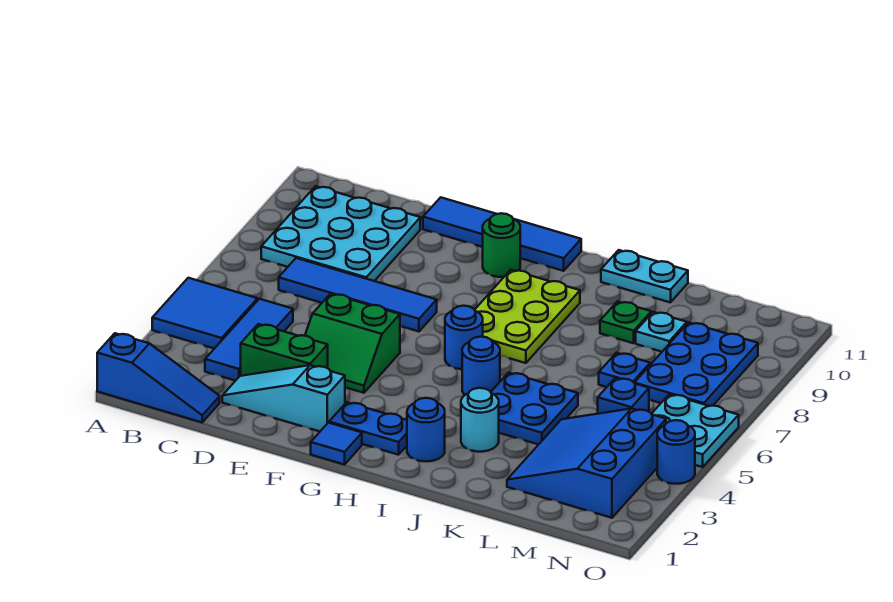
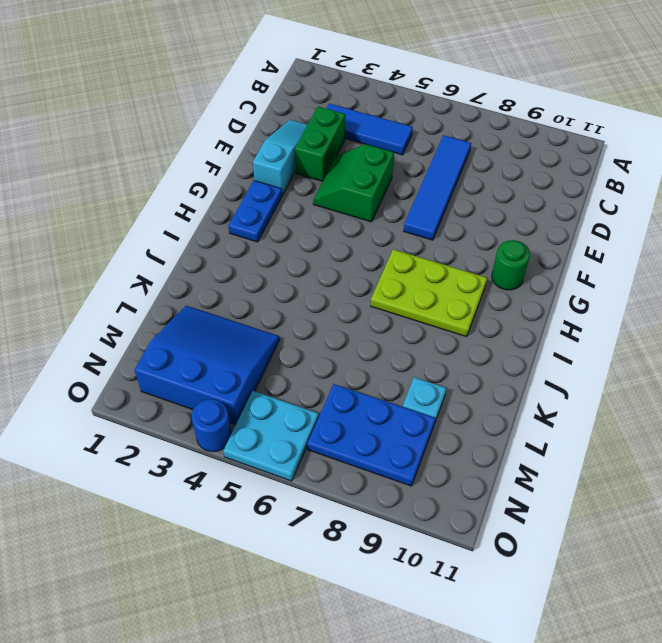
none -> blue slope A1:C1 level 1 top A
none -> blue tile A4:B5 level 1
none -> cyan plate B8:D10 level 1

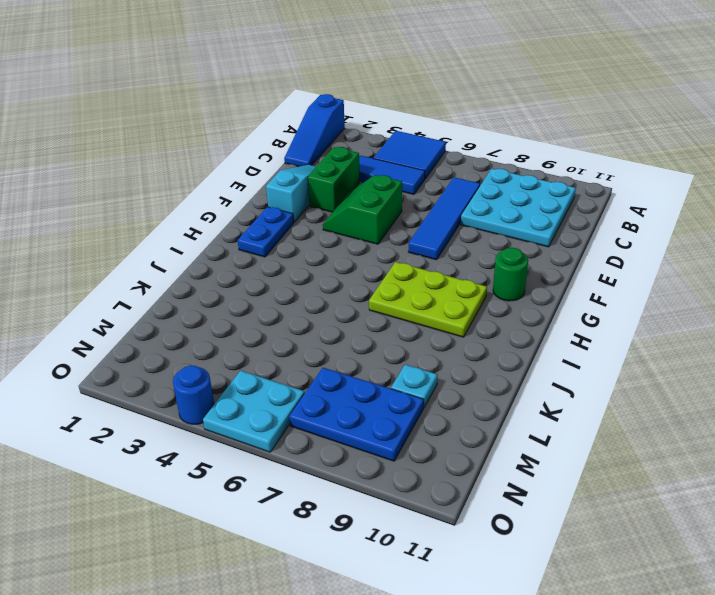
none -> blue tile E11:H11 level 1
none -> blue tile G1 level 1
none -> blue round brick H6 level 1

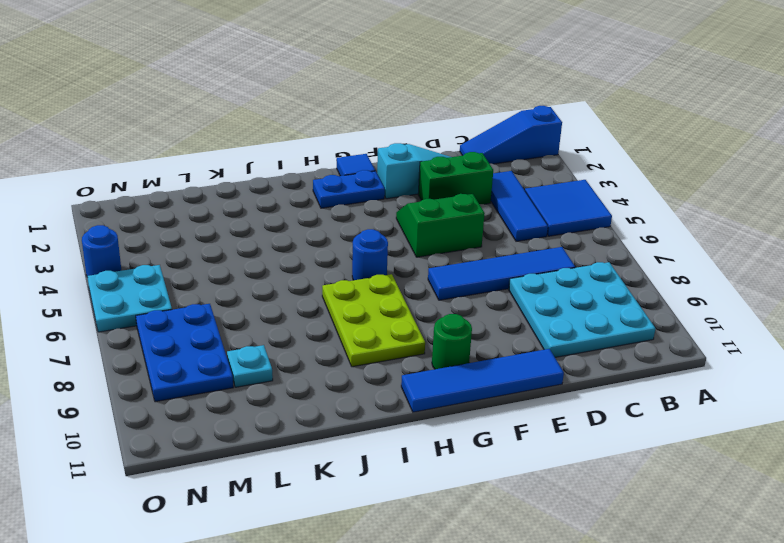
none -> blue round brick I2 level 1
none -> blue round brick I5 level 1
none -> cyan round brick J3 level 1

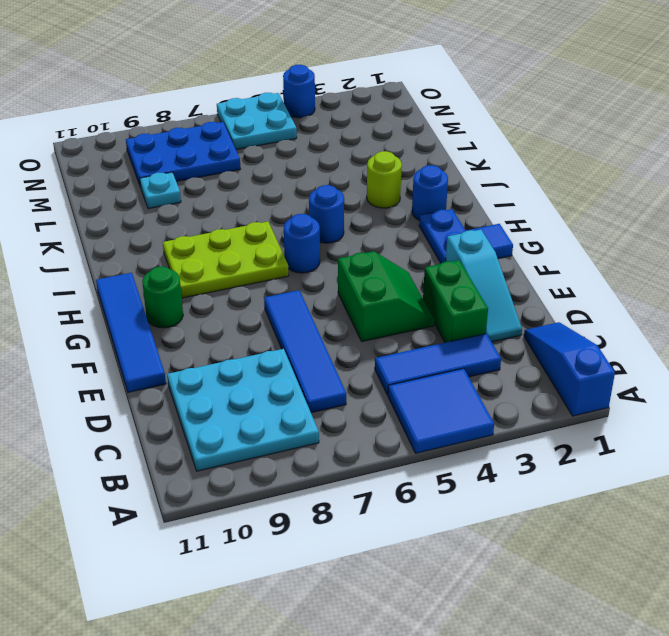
lime round brick J3 level 1 -> cyan round brick J3 level 1
none -> blue plate J4:K5 level 1
none -> cyan plate J11:K11 level 1
none -> green plate K9 level 1

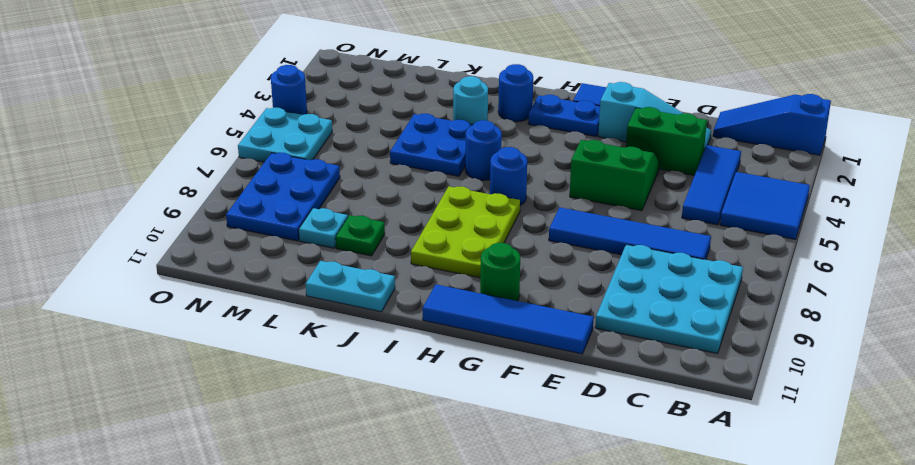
none -> blue slope L2:N4 level 1 top N
none -> blue plate L7 level 1
none -> blue brick M5 level 1

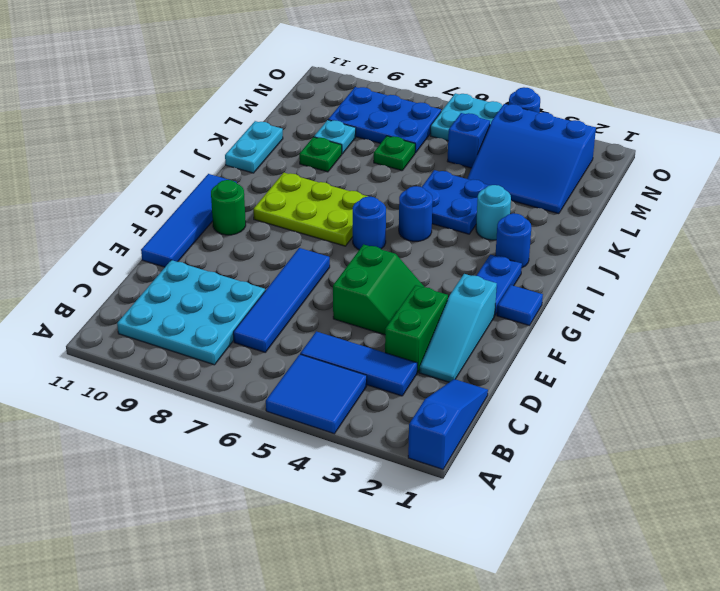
green plate L7 level 1 -> blue plate L7 level 1

